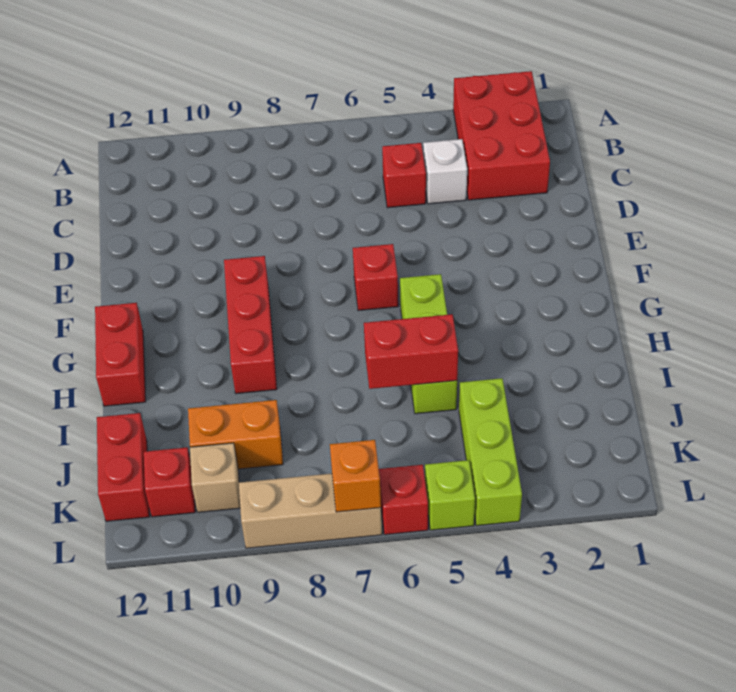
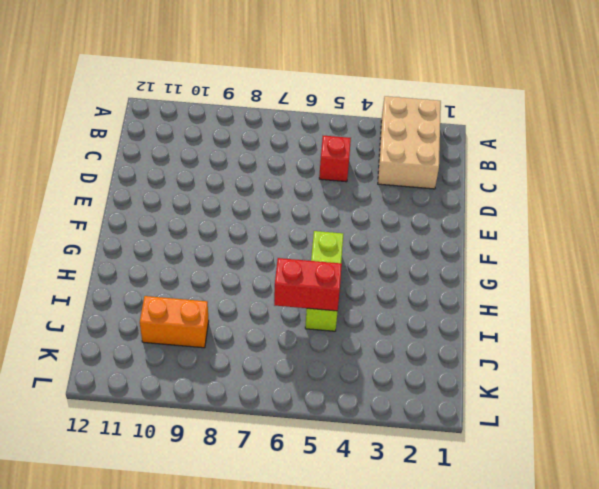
tan brick A2:C3 level 1 -> red brick A2:C3 level 1
none -> white brick C4 level 1
none -> red brick F6 level 1
none -> red brick F9:H9 level 1

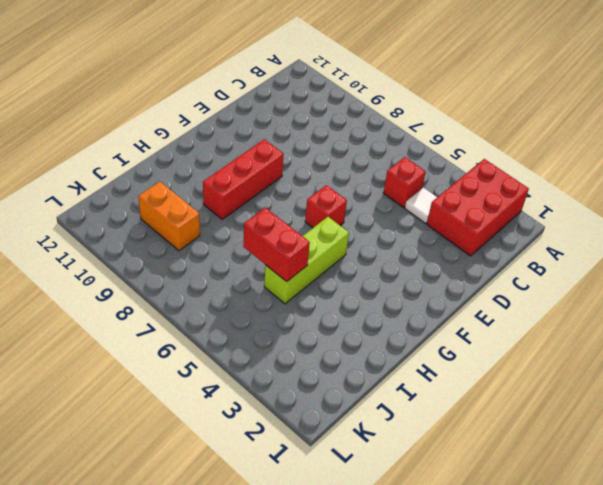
white tile C4 level 1 -> white brick C4 level 1
none -> red brick G12:H12 level 1
none -> lime brick J4:L4 level 1
none -> red brick J12:K12 level 1

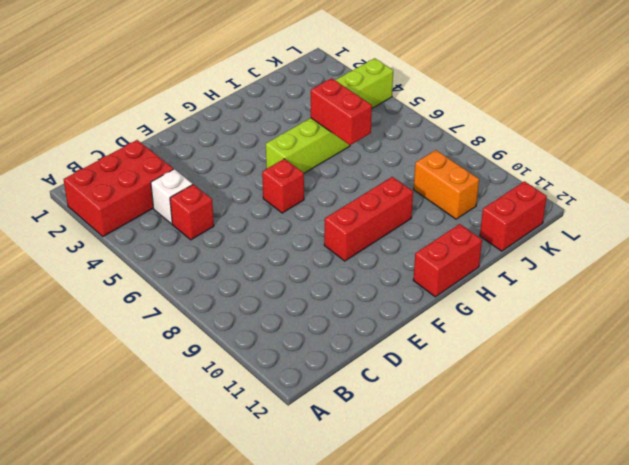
none -> tan brick K10 level 1
none -> red brick K11 level 1
none -> lime brick L5 level 1

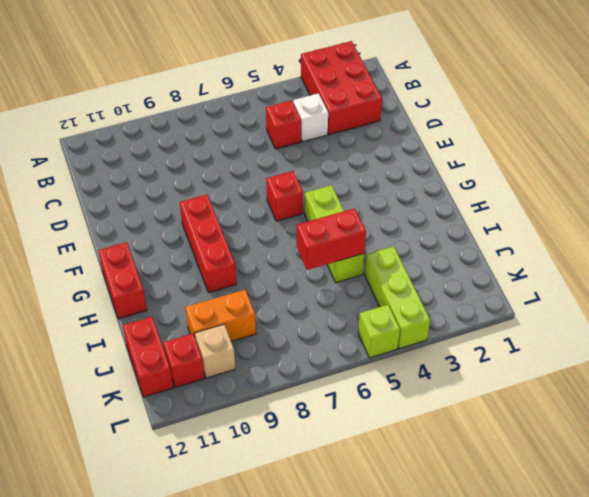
none -> red brick L6 level 1
none -> tan brick L7:L9 level 1
none -> orange brick L7 level 2

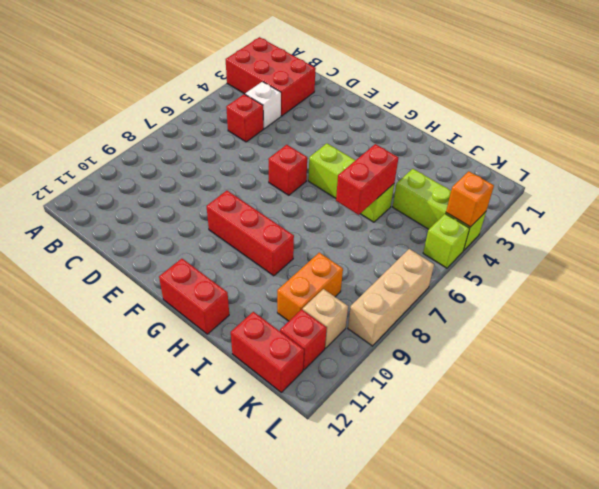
orange brick L4 level 2 -> orange brick L7 level 2
none -> red brick L6 level 1

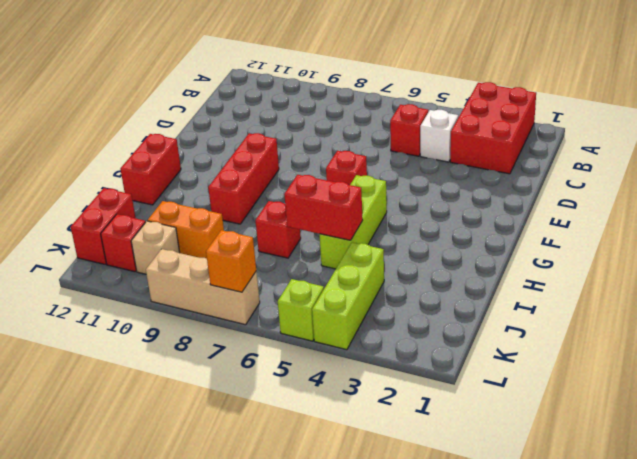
red brick I7 level 1 -> red brick L6 level 1

